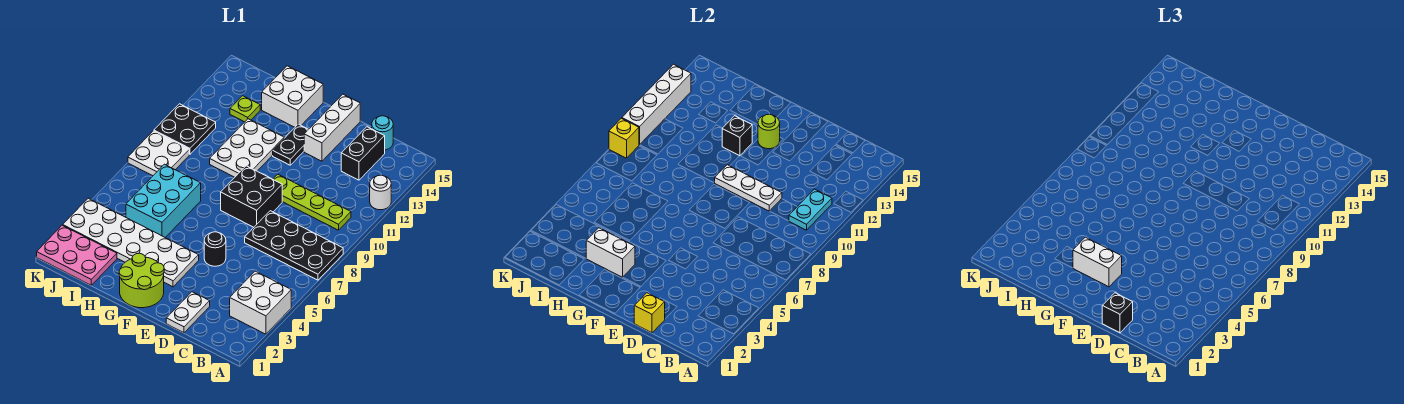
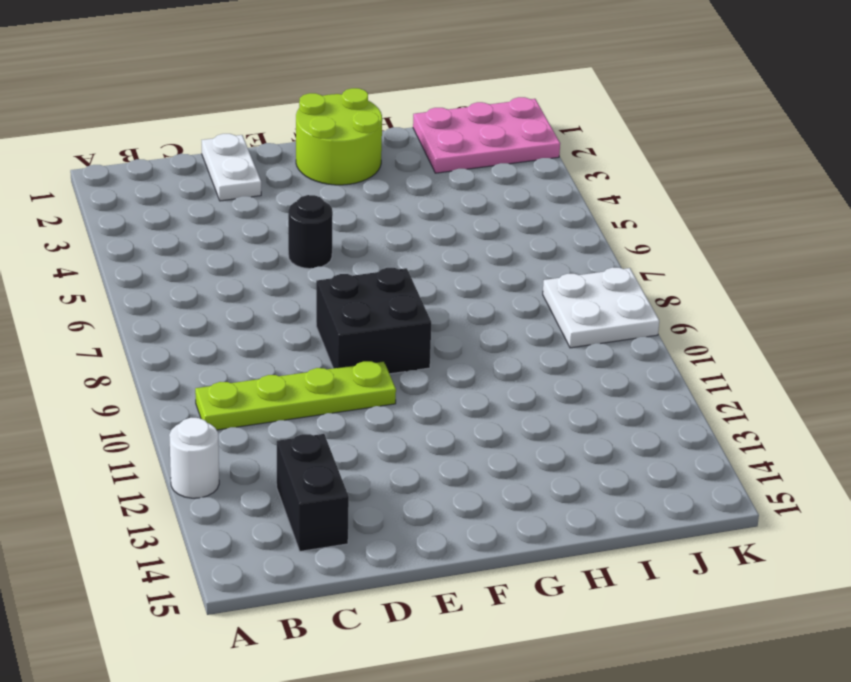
none -> white brick A3:B4 level 1
none -> black plate A7:D8 level 1
none -> cyan round brick C15 level 1
none -> white brick E13:E15 level 1

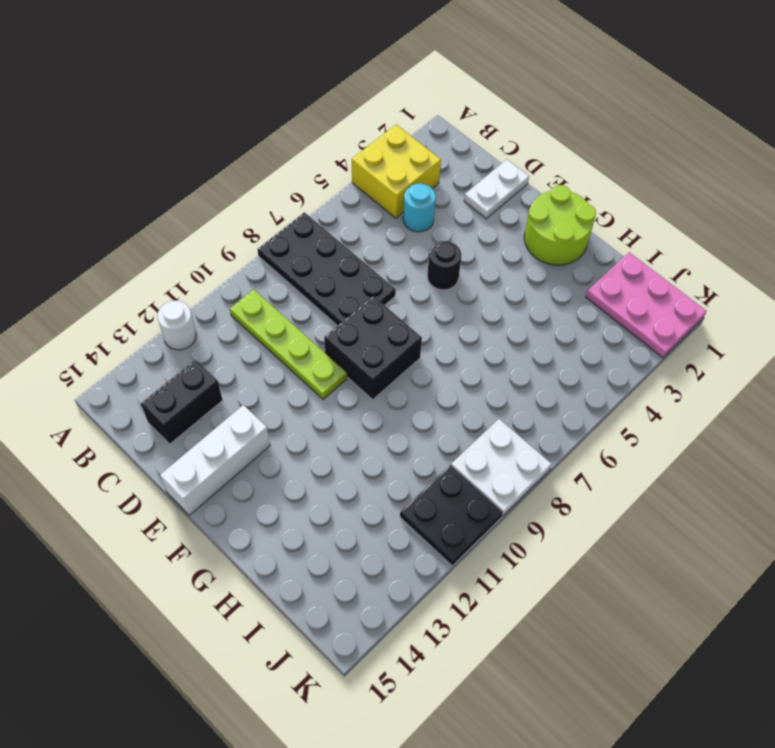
yellow brick A3:B4 level 1 -> white brick A3:B4 level 1
cyan round brick C4 level 1 -> cyan round brick C15 level 1
none -> white plate F3:K4 level 1
none -> black plate F12:F13 level 1
none -> white plate G10:H12 level 1
none -> white brick G14:H15 level 1

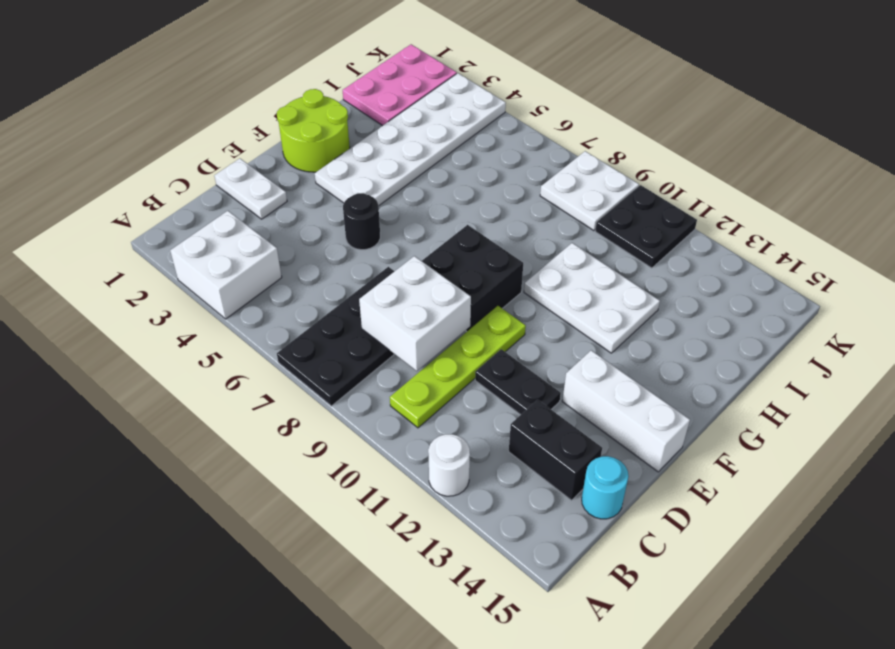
white brick C8:D9 level 2 -> white brick G14:H15 level 1
black plate D11:D12 level 1 -> black plate F12:F13 level 1
none -> cyan brick H5:I7 level 1
none -> lime plate I13 level 1
none -> cyan plate B10:B11 level 2
none -> yellow brick D1 level 2

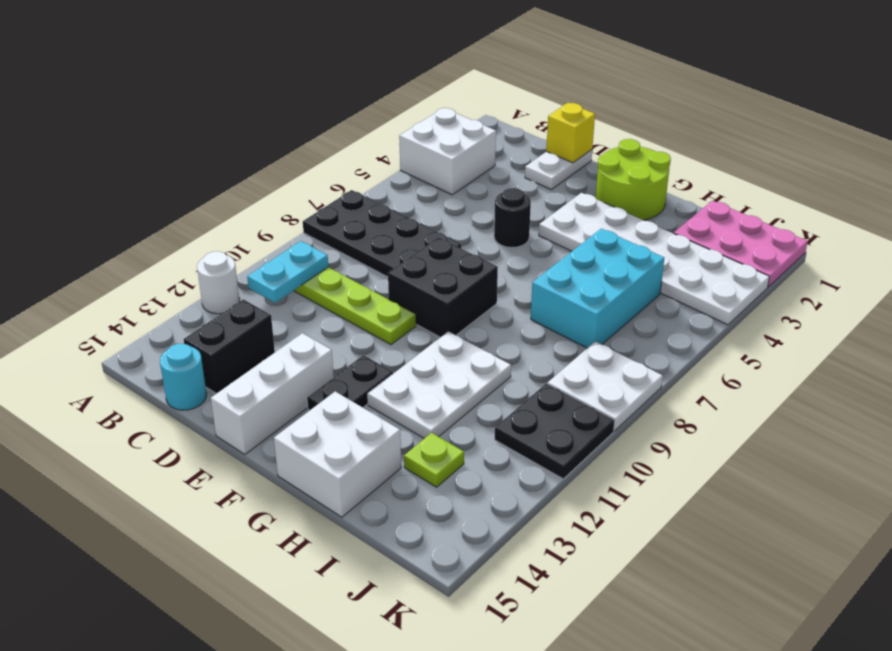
none -> white plate D10:F10 level 2
none -> lime round brick F13 level 2
none -> white brick G3:H3 level 2
none -> black brick G12 level 2

